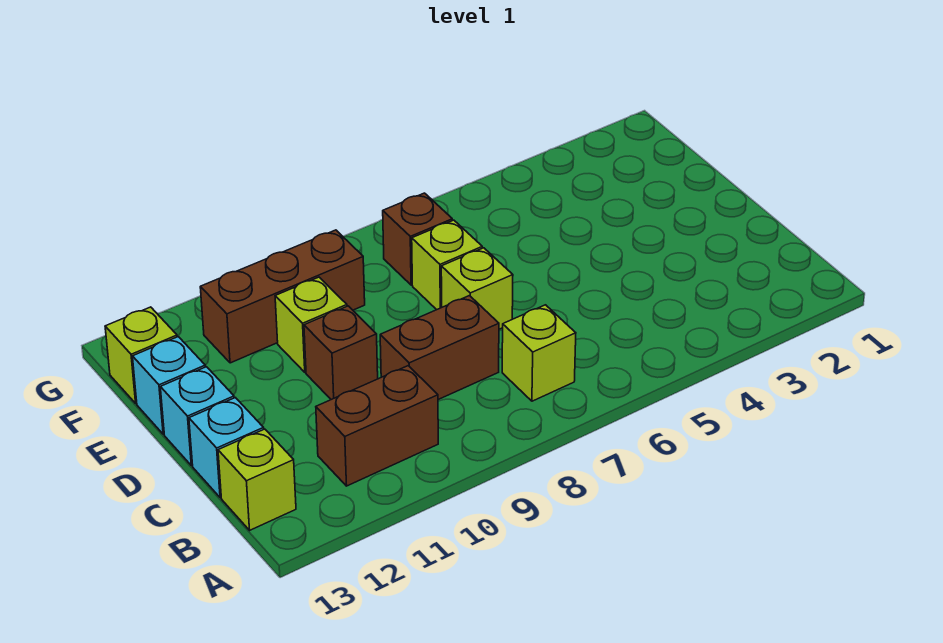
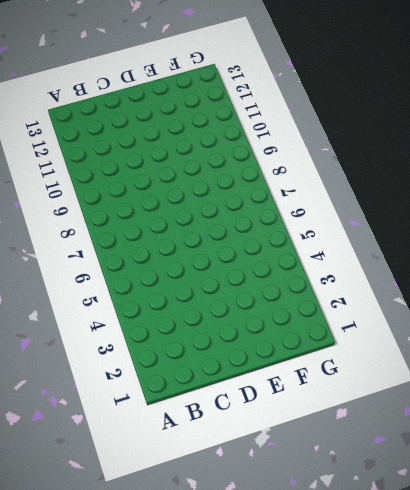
none -> lime brick B7 level 1
none -> brown brick B10:B11 level 1
none -> lime brick B13 level 1

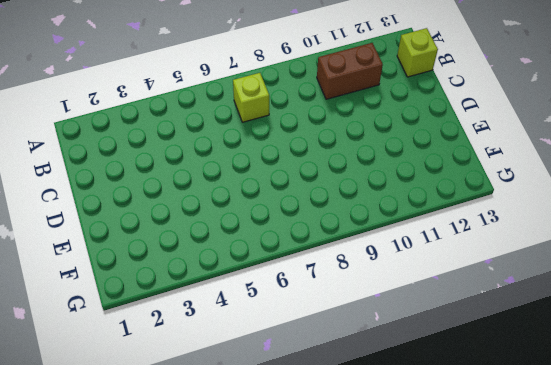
none -> brown brick C8:C9 level 1
none -> cyan brick C13 level 1
none -> lime brick D7 level 1

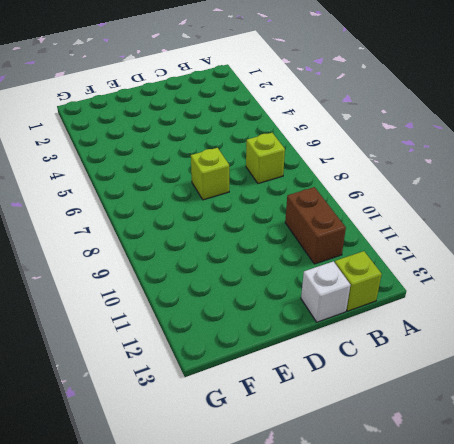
white brick C13 level 1 -> cyan brick C13 level 1
none -> brown brick C8:C9 level 1
none -> brown brick D10 level 1
none -> cyan brick D13 level 1

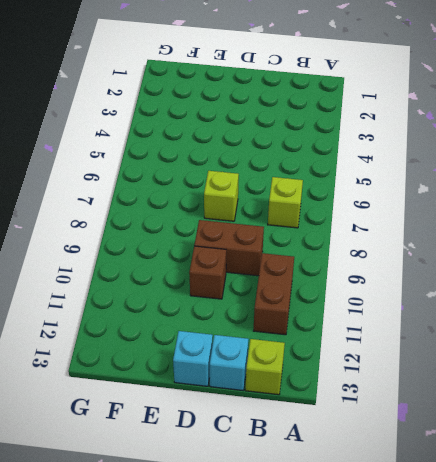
brown brick C9:D9 level 1 -> brown brick C8:C9 level 1
none -> lime brick E7 level 1
none -> lime brick E10 level 1
none -> cyan brick E13 level 1

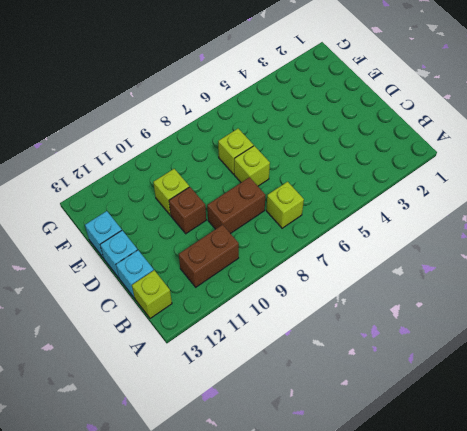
none -> brown brick F7 level 1
none -> brown brick F9:F11 level 1
none -> lime brick F13 level 1

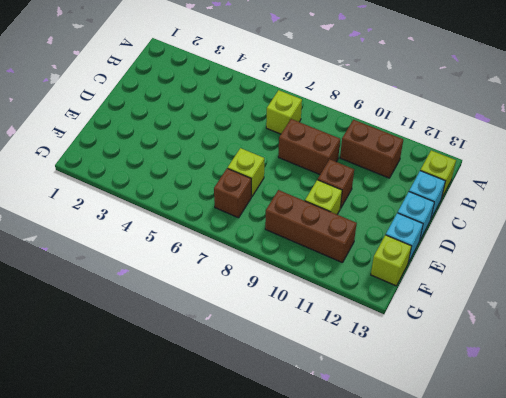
none -> lime brick D7 level 1

